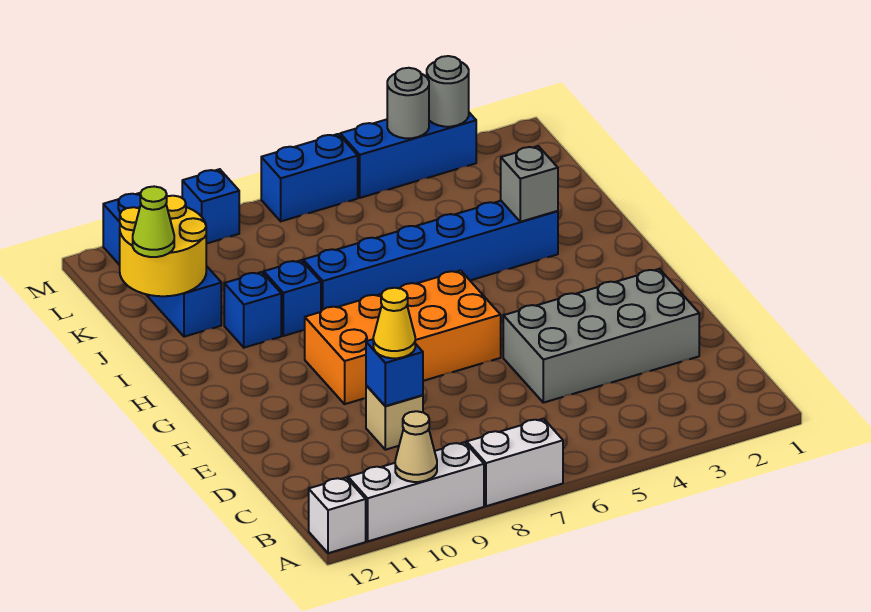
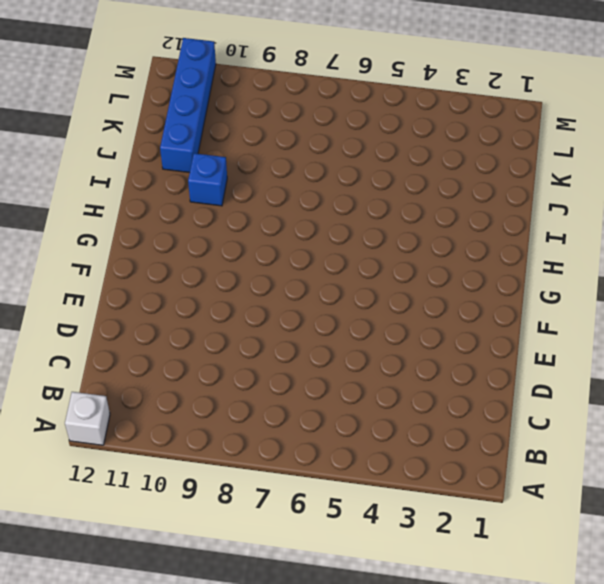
none -> white brick A7:A8 level 1
none -> white brick A9:A11 level 1
none -> grey brick D2:E5 level 1

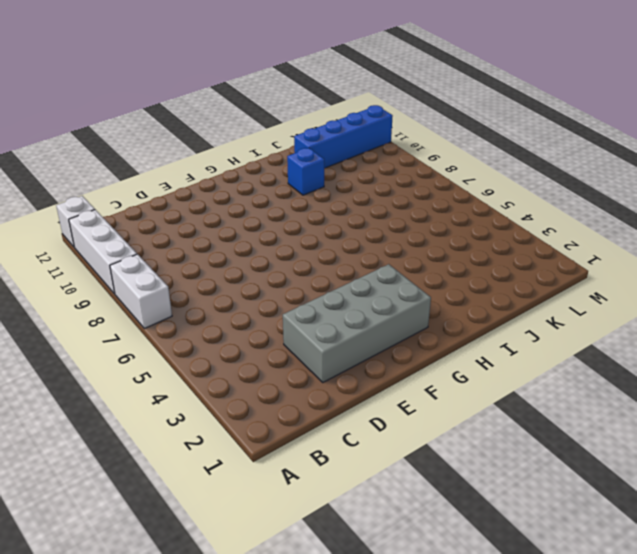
grey brick D2:G3 level 1 -> grey brick D2:E5 level 1
none -> tan brick D9 level 1
none -> orange brick F6:G9 level 1
none -> blue brick I3:I8 level 1

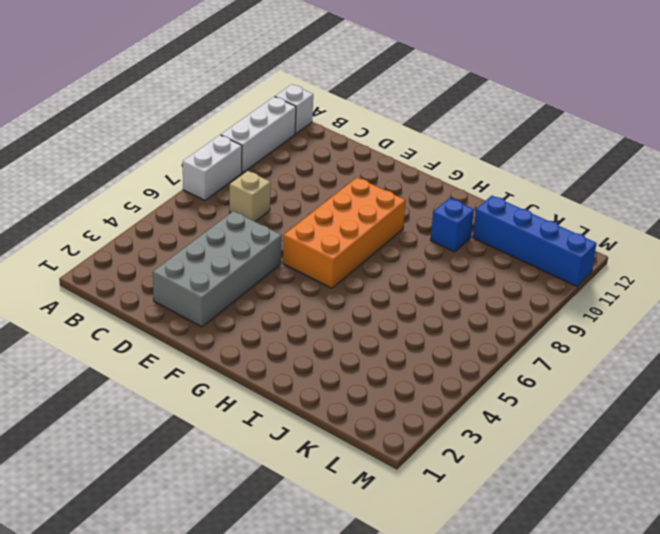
tan brick C7 level 1 -> tan brick D9 level 1
none -> blue brick I3:I8 level 1
none -> blue brick I9 level 1
none -> blue brick M3:M5 level 1

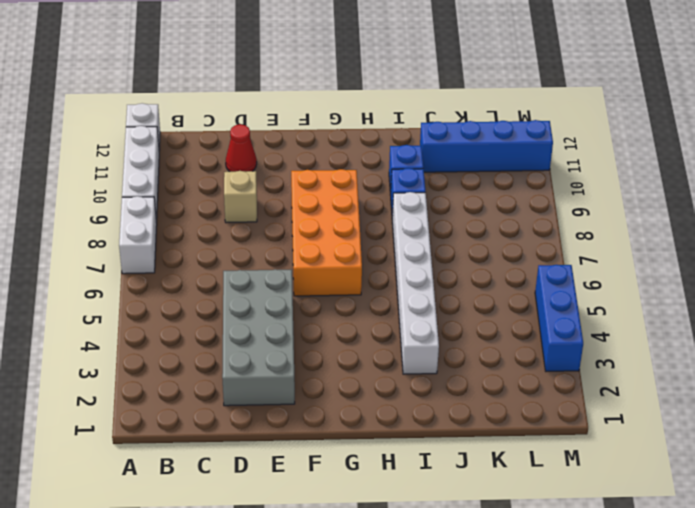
red cone D11 level 1 -> none
white brick I3:I8 level 1 -> blue brick I3:I8 level 1
none -> blue brick M6:M7 level 1
none -> blue brick M9 level 1
none -> tan cone A10 level 2

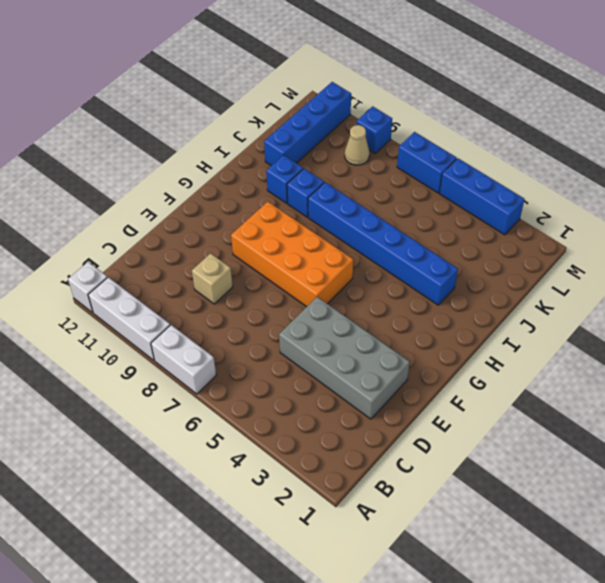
tan cone L9 level 1 -> tan cone A10 level 2
none -> blue brick D9 level 2
none -> grey brick I3 level 2
none -> yellow round brick J11:K12 level 2

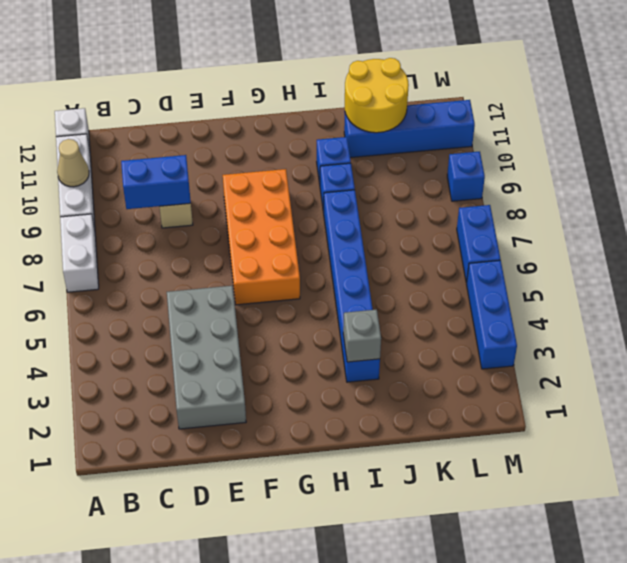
blue brick C9:D9 level 2 -> blue brick D9 level 2
none -> grey round brick M3 level 2
none -> grey round brick M4 level 2
none -> yellow cone D9 level 3

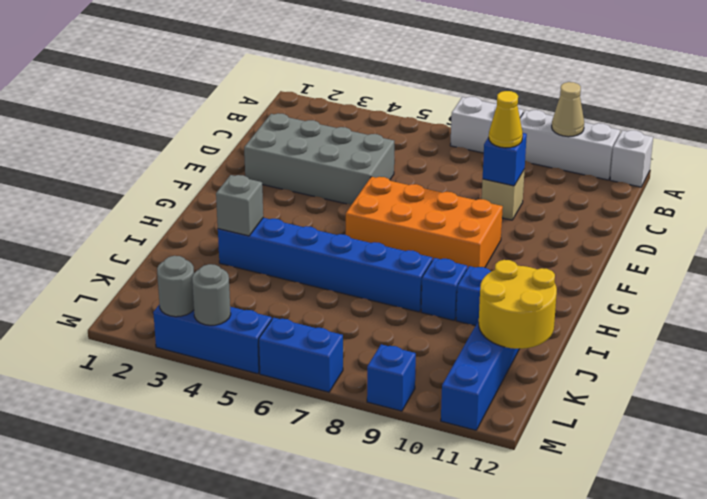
none -> lime cone J12 level 3

